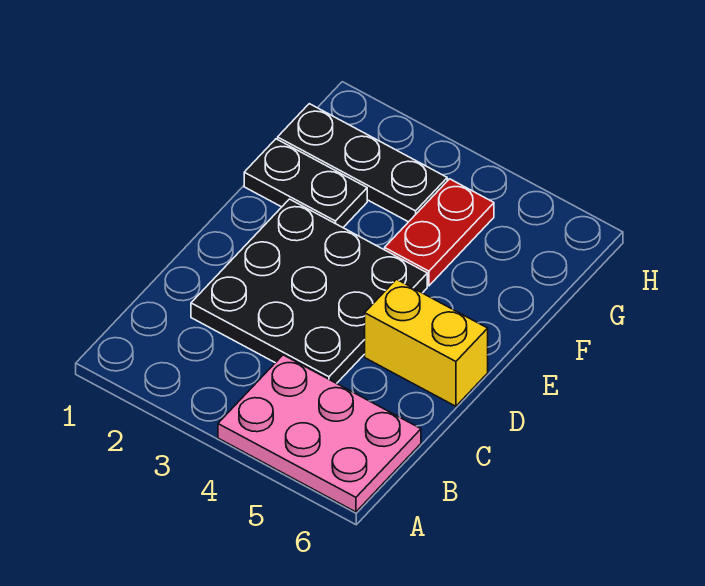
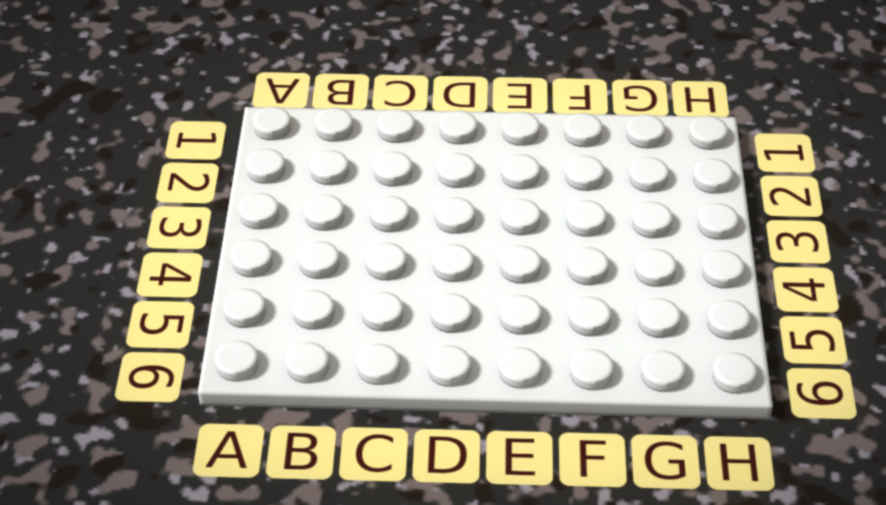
none -> pink plate A4:B6 level 1
none -> black plate C2:E4 level 1

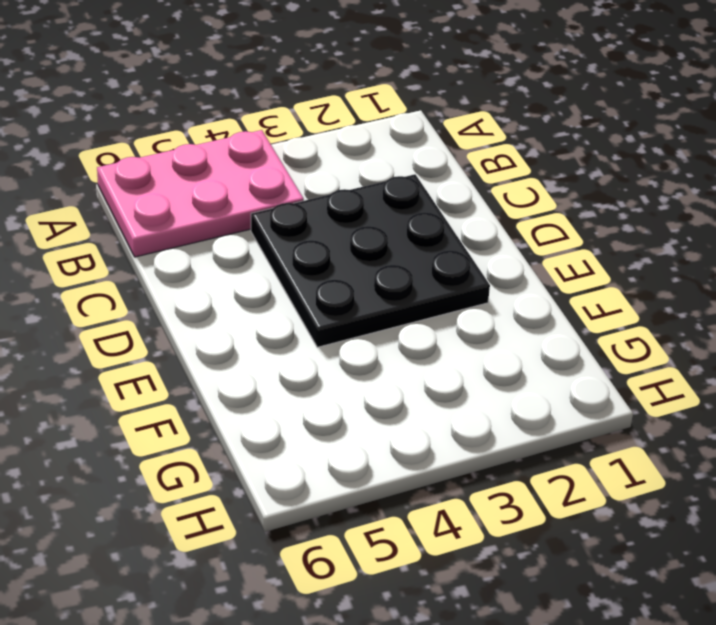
none -> yellow brick D5:D6 level 1
none -> black plate F1:F2 level 1

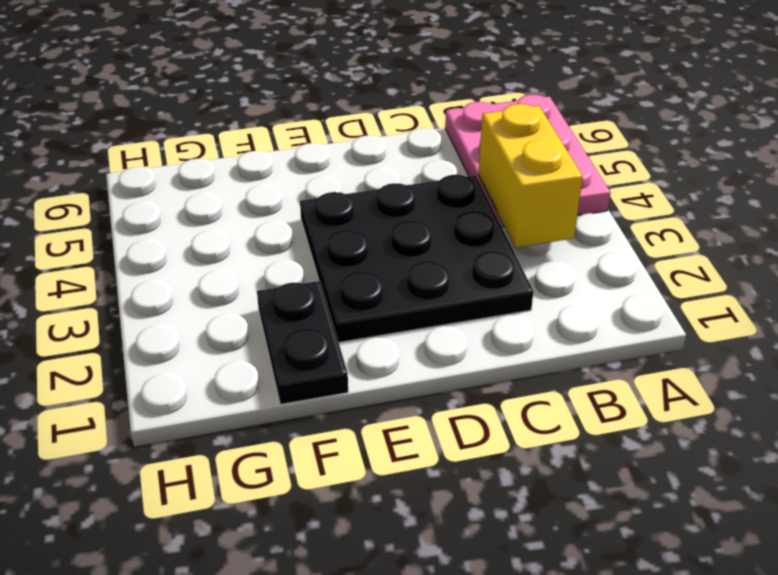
yellow brick B3:B4 level 2 -> yellow brick D5:D6 level 1
none -> red plate F4:G4 level 1
none -> black plate G1:G3 level 1

